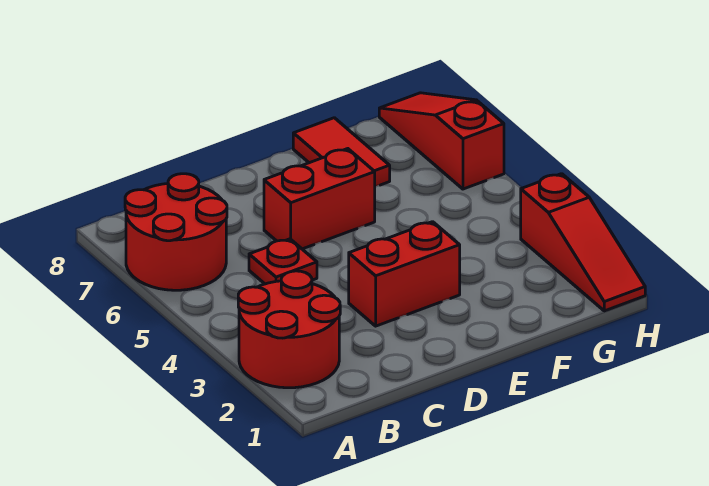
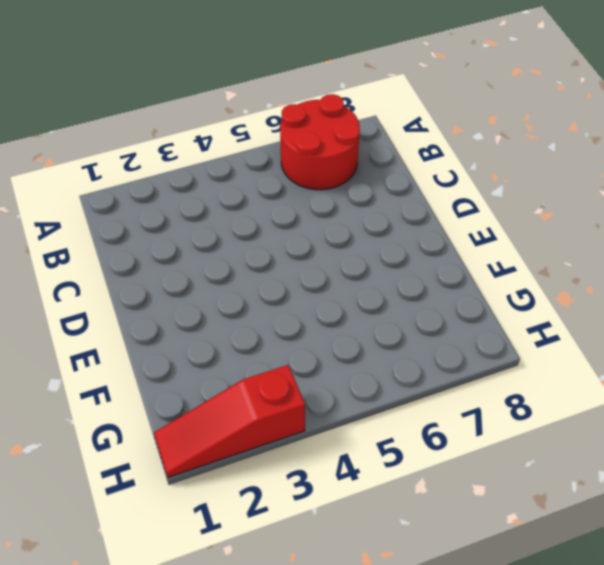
none -> red round brick A2:B3 level 1
none -> red plate C5 level 1

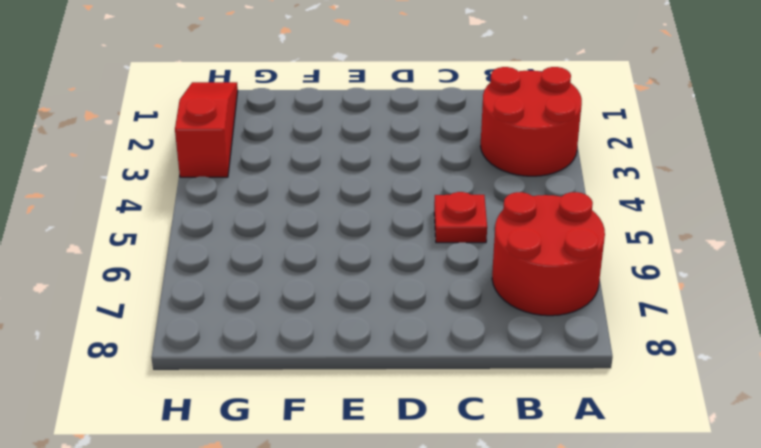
none -> red brick D3:E3 level 1
none -> red brick D6:E6 level 1

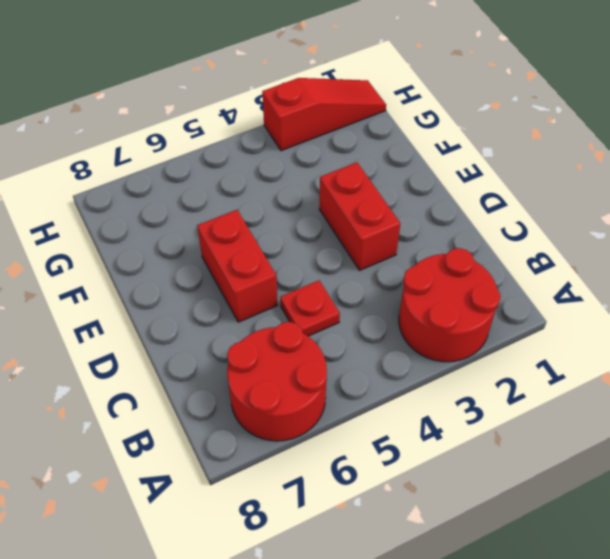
none -> red tile F7:F8 level 1
none -> red slope H6:H8 level 1 top 6

